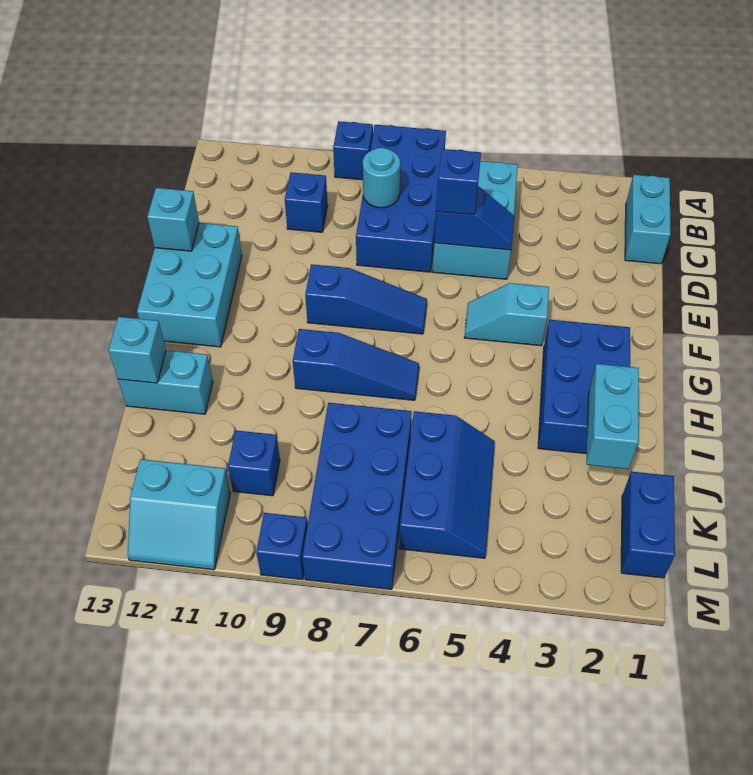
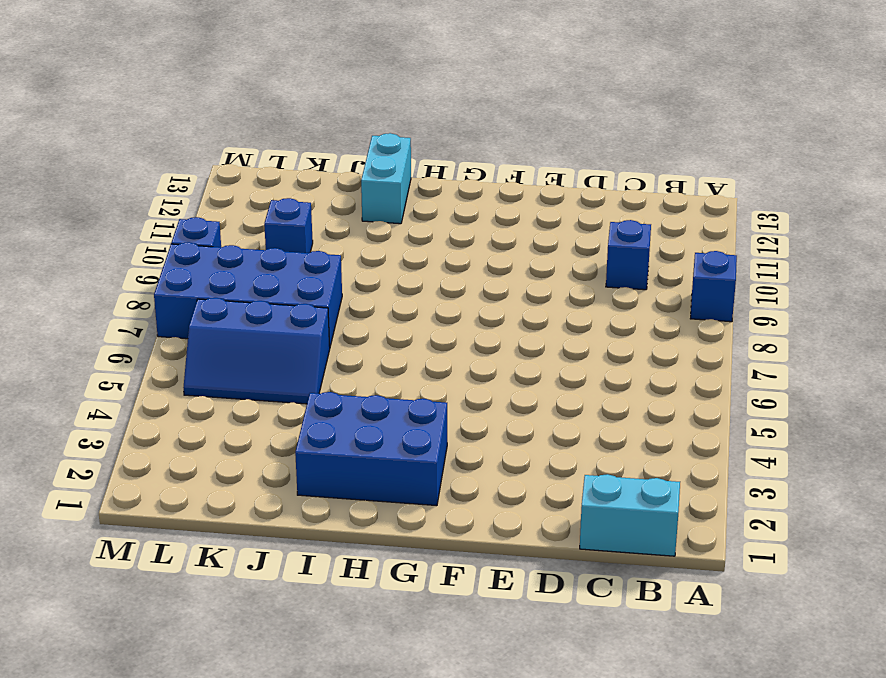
none -> blue brick A7:D8 level 1
none -> cyan brick B5:D6 level 1
none -> cyan brick E12:G13 level 1

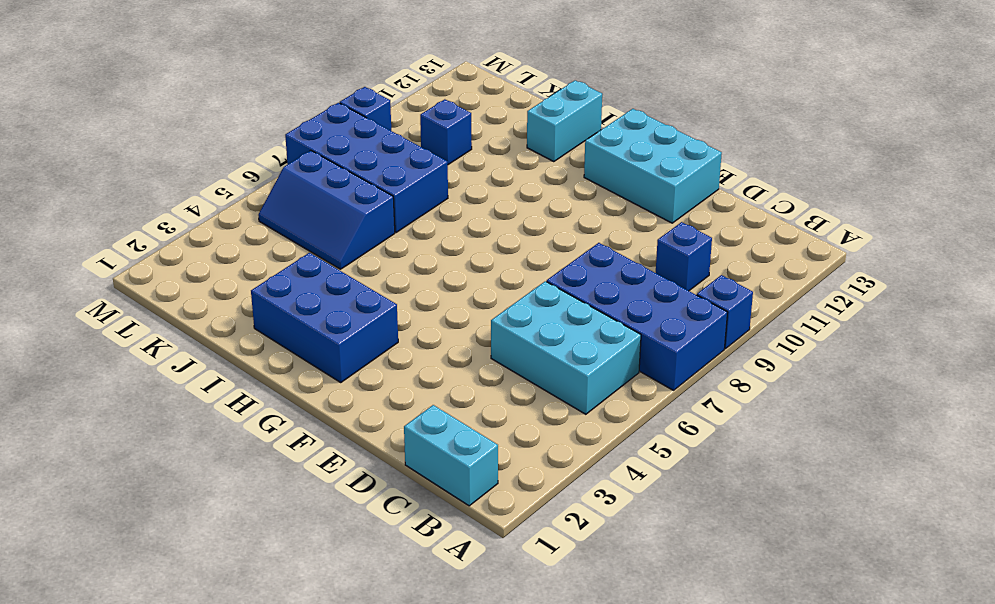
none -> cyan slope F4:F5 level 1 top 4
none -> blue slope F7:F9 level 1 top 9
none -> blue slope H7:H9 level 1 top 9

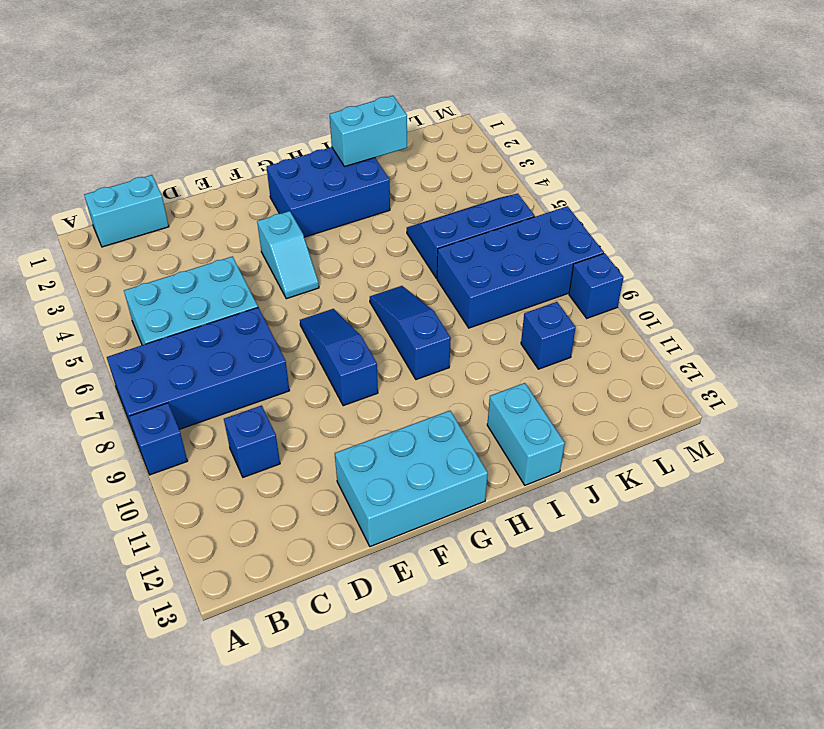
none -> blue brick K1:L1 level 1
none -> cyan slope L11:M12 level 1 top L
none -> cyan round brick C8 level 2

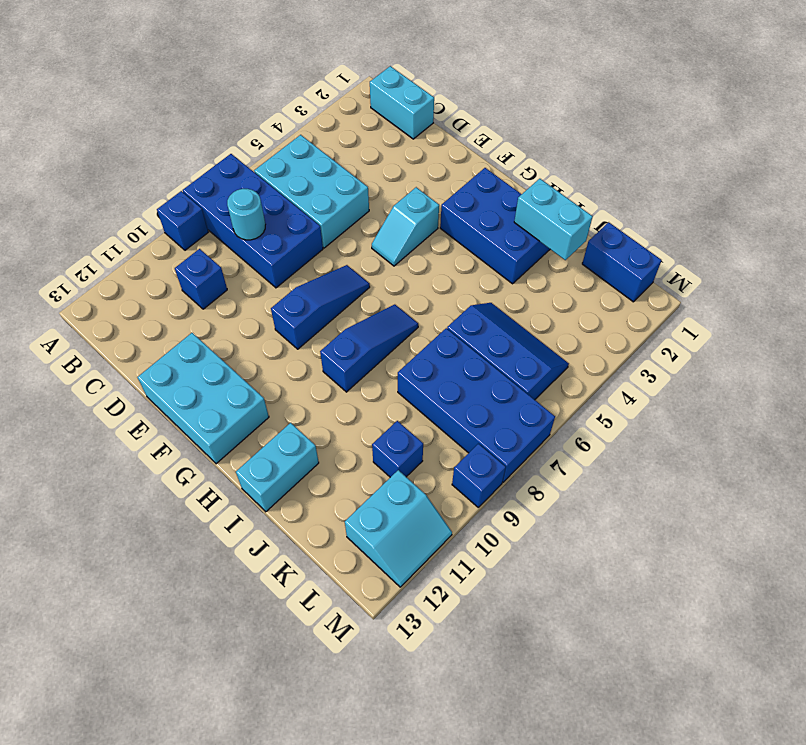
none -> blue slope D5:D6 level 2 top 6
none -> cyan brick E13 level 2
none -> cyan brick I13 level 2

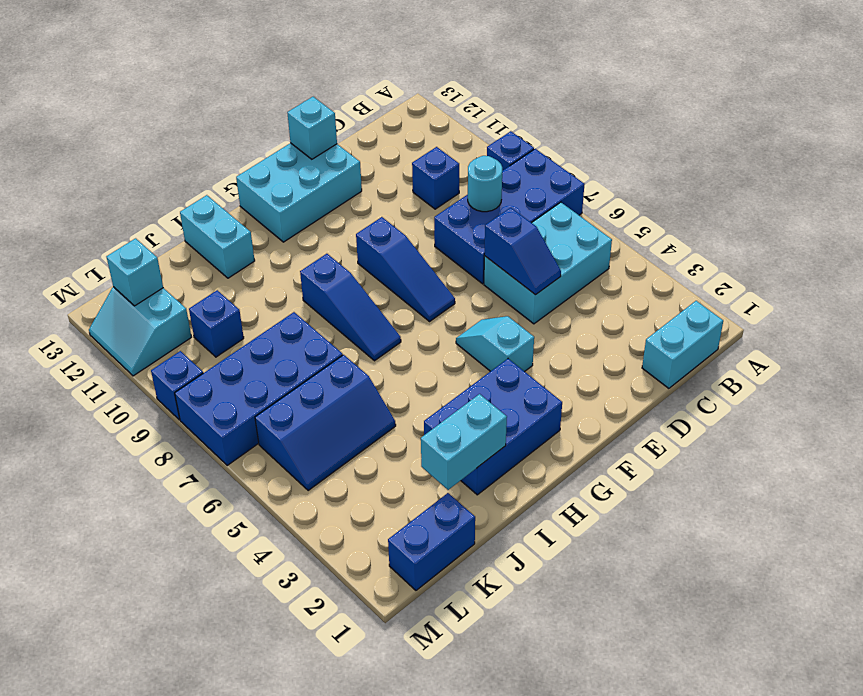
cyan brick L12 level 2 -> cyan brick I13 level 2
none -> blue brick D6 level 3

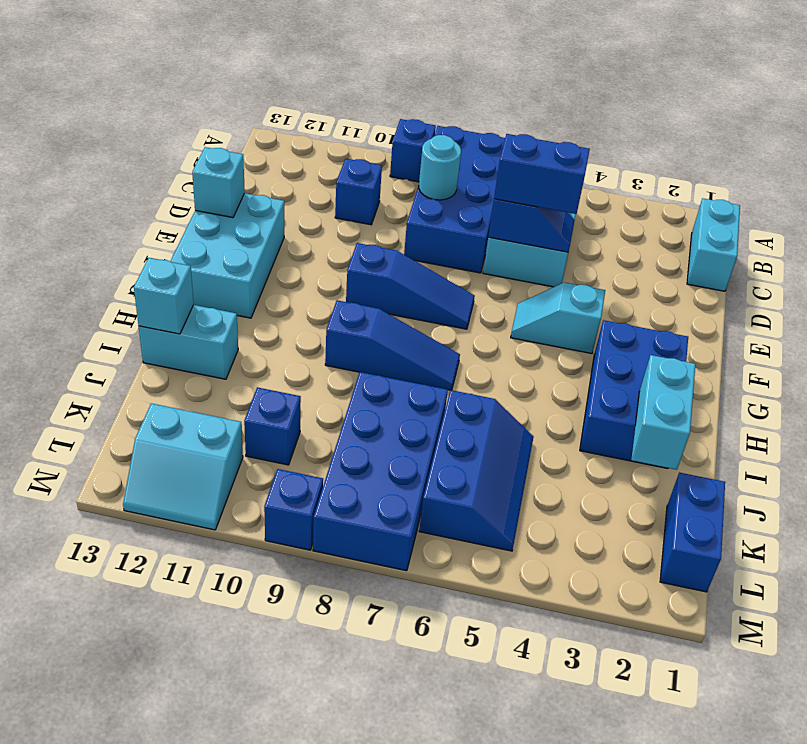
blue brick D5:D6 level 3 -> blue brick D6 level 3

